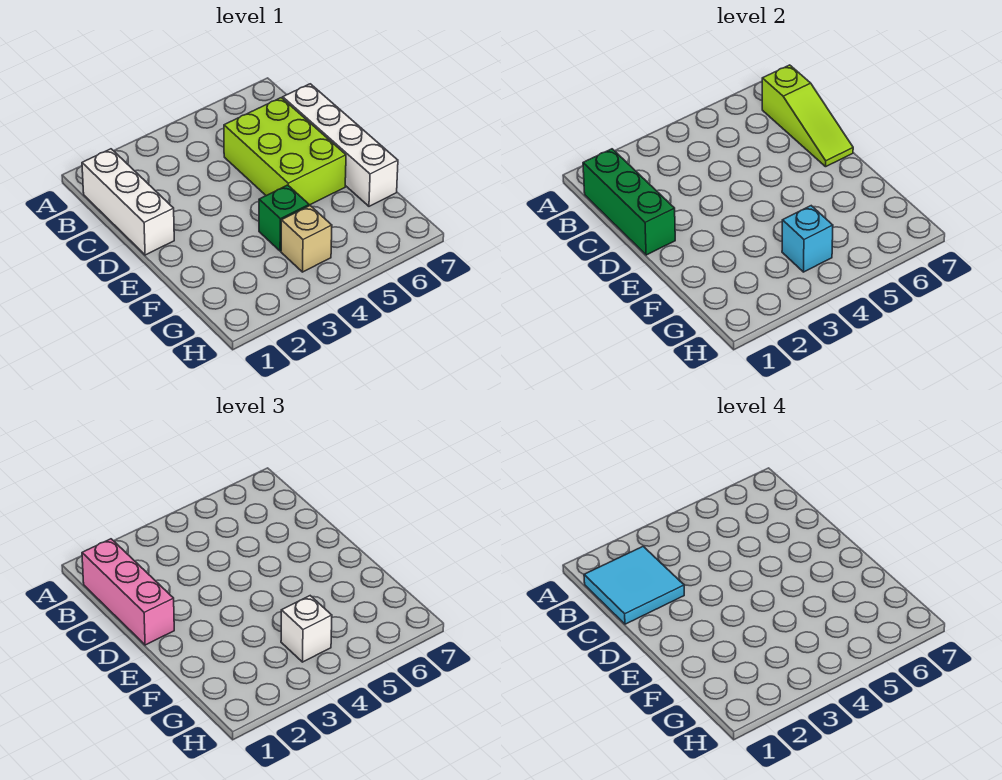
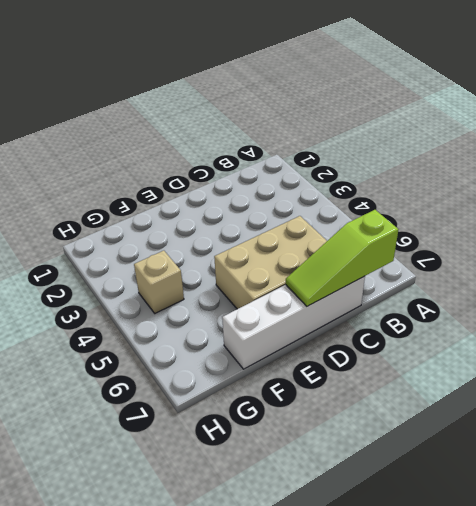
tan brick C5:E6 level 1 -> lime brick C5:E6 level 1
none -> white brick B1:D1 level 1
none -> green brick F4 level 1

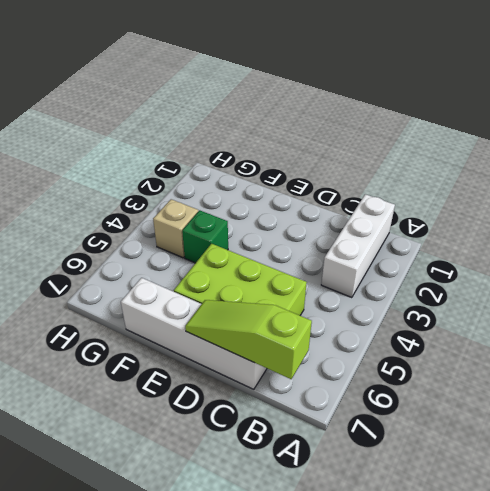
white brick B1:B3 level 1 -> white brick B1:D1 level 1
none -> green brick B1:D1 level 2
none -> cyan brick G4 level 2

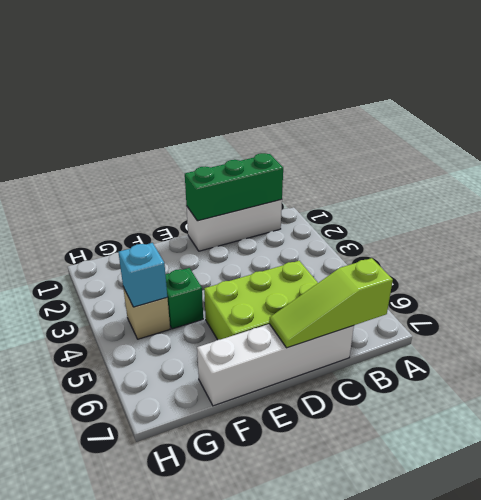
none -> pink brick B1:D1 level 3
none -> white brick G4 level 3

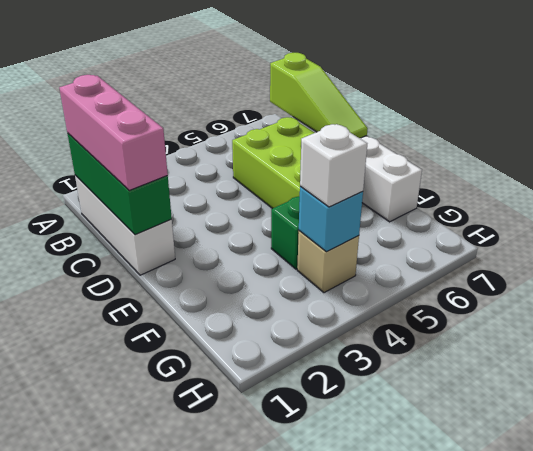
none -> cyan tile B1:C2 level 4

